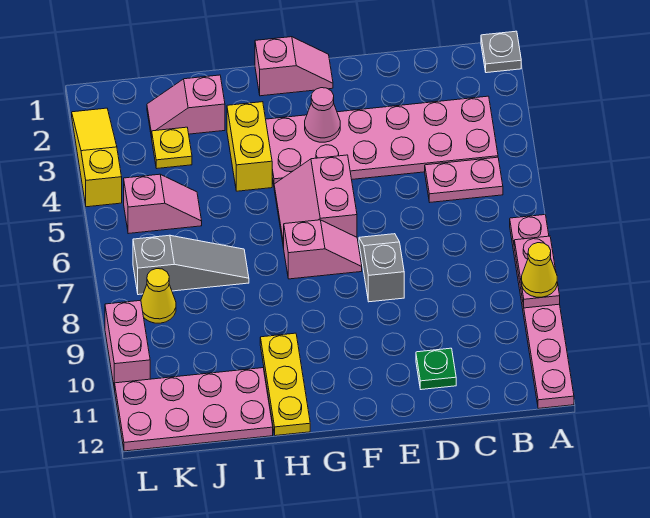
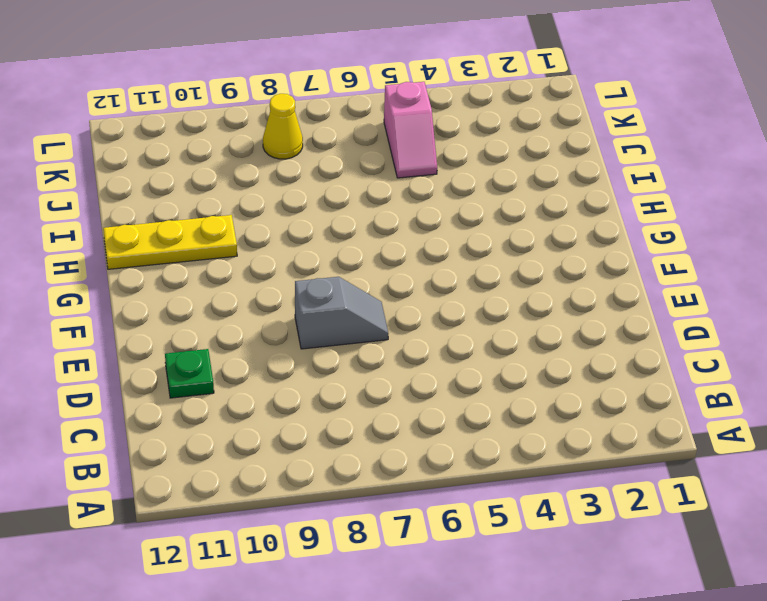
none -> grey plate A1 level 1
none -> pink plate A7:A12 level 1
none -> pink plate B3:G4 level 1

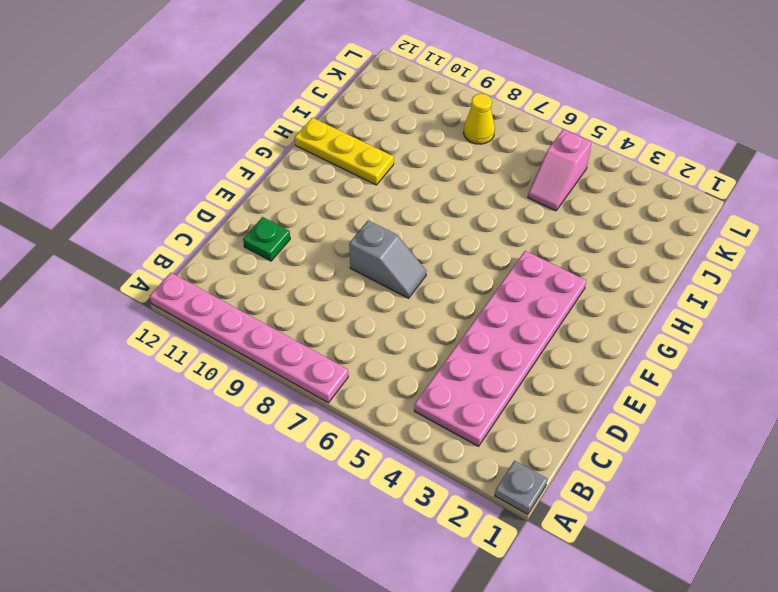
none -> pink plate B5:C5 level 1
none -> pink slope F1:G1 level 1 top G
none -> pink slope F5:G6 level 1 top F

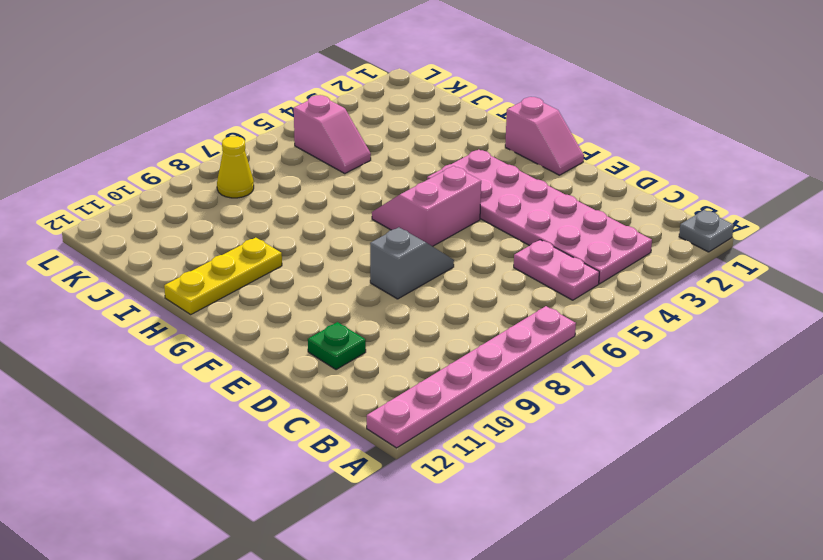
none -> pink slope F7:G7 level 1 top G
none -> yellow brick H3:H4 level 1
none -> pink slope I2:J2 level 1 top I

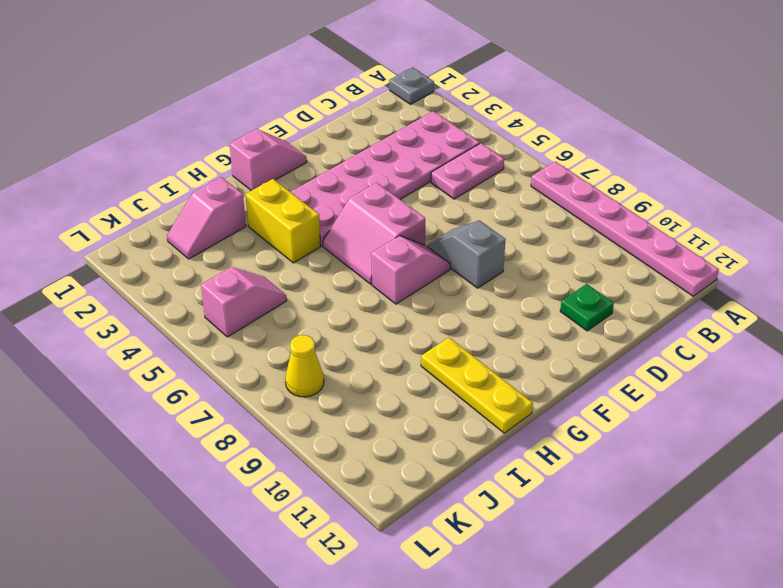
none -> grey slope I7:K7 level 1 top K
none -> pink plate I11:L12 level 1
none -> yellow plate J3 level 1

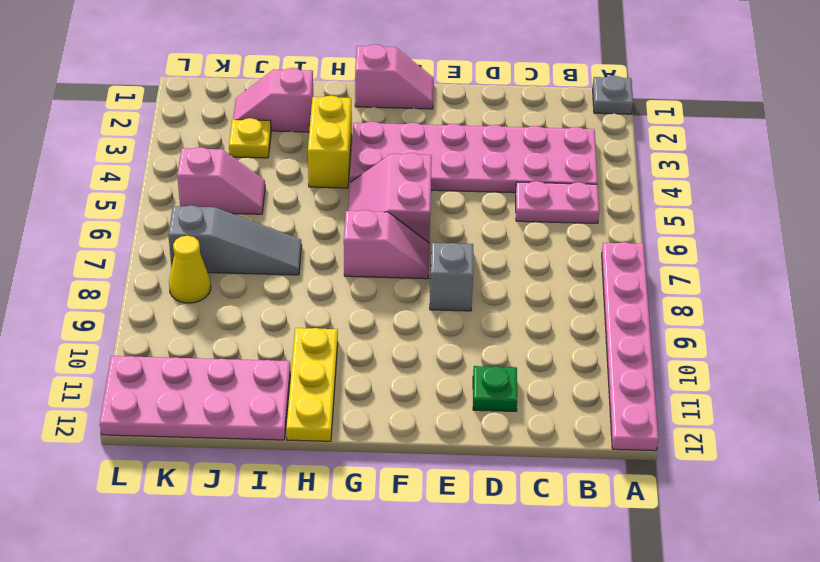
none -> yellow slope L2:L4 level 1 top 4
none -> pink brick L9:L10 level 1
none -> pink plate A8:A9 level 2

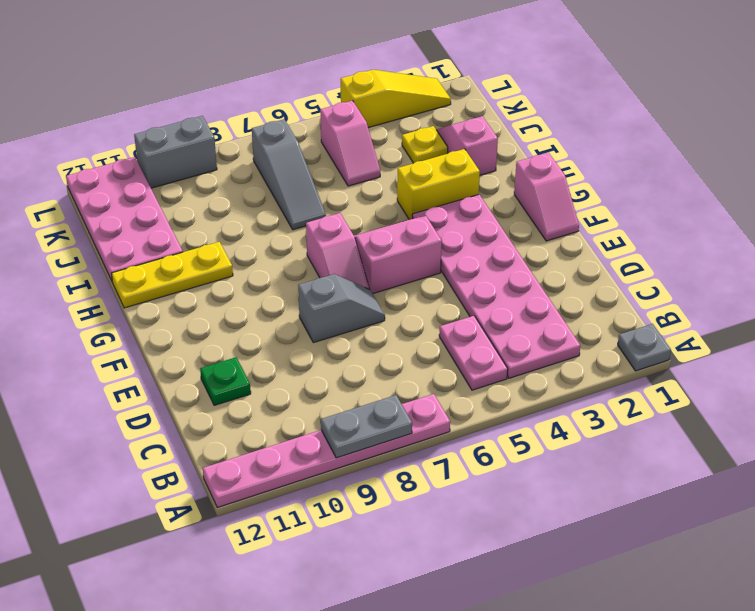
grey plate A8:A9 level 2 -> pink plate A8:A9 level 2
grey brick L9:L10 level 1 -> pink brick L9:L10 level 1
none -> yellow cone K8 level 1
none -> pink cone F3 level 2
none -> yellow cone A9 level 3

